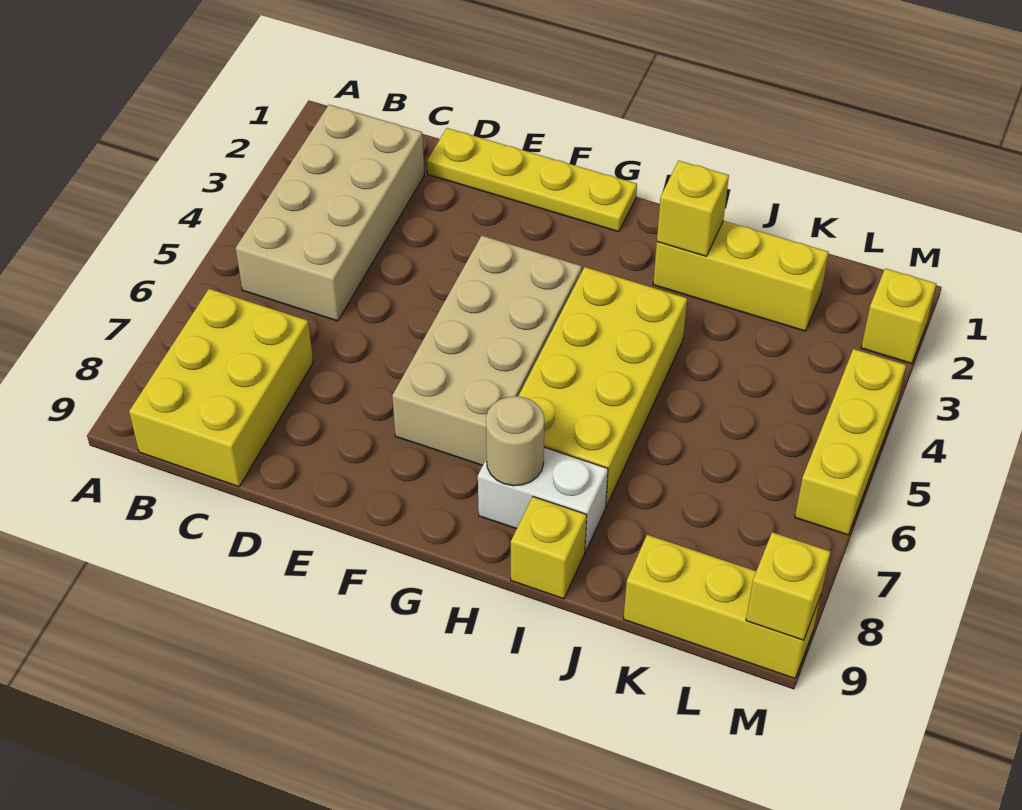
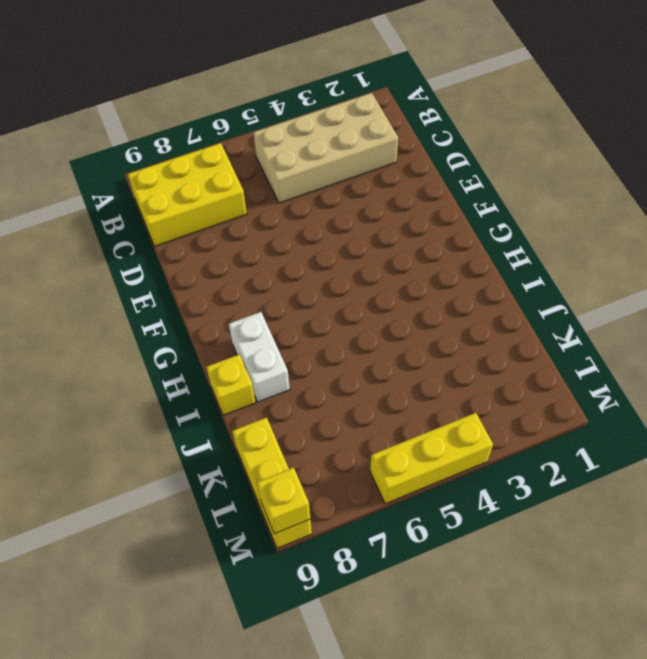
none -> yellow plate D1:G1 level 1
none -> tan brick F4:G7 level 1
none -> yellow brick H4:I7 level 1

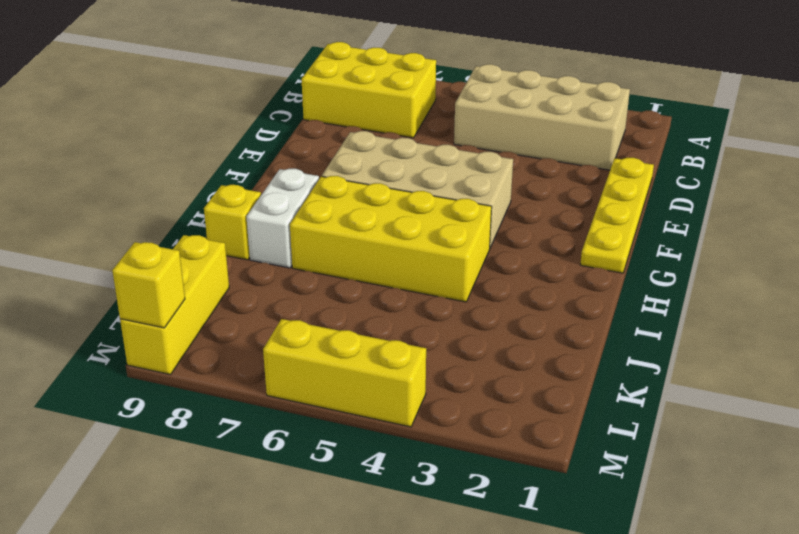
none -> yellow brick I2:K2 level 1
none -> yellow brick M2 level 1
none -> tan round brick H8 level 2

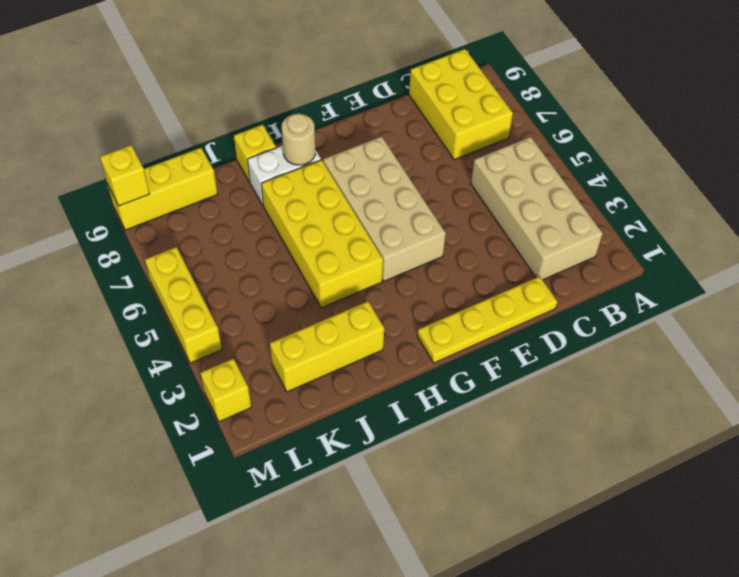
none -> yellow brick I2 level 2

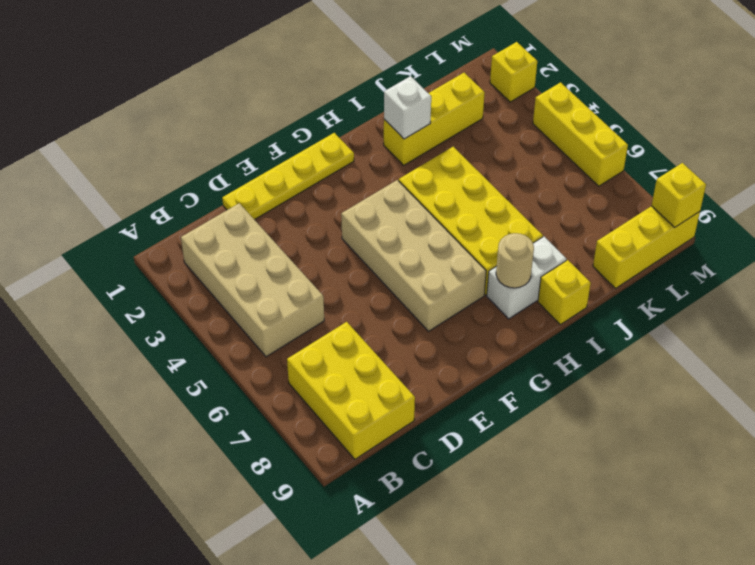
white brick I2 level 2 -> yellow brick I2 level 2

